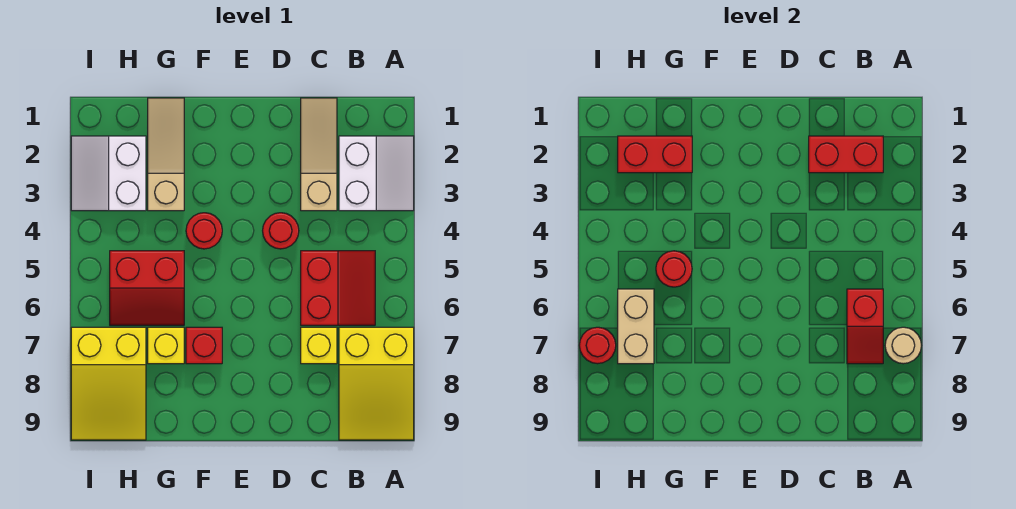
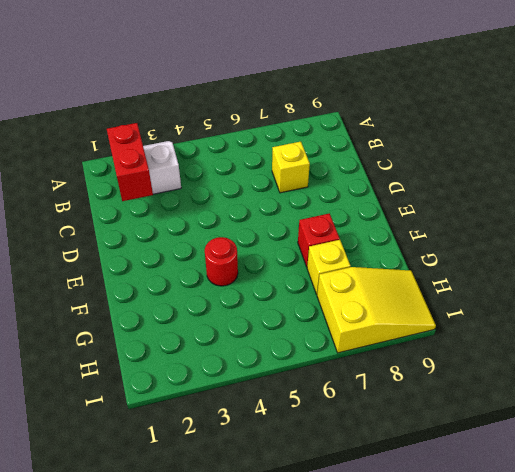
none -> yellow slope A7:B9 level 1 top 7
none -> red slope B5:C6 level 1 top C
none -> tan slope C1:C3 level 1 top 3

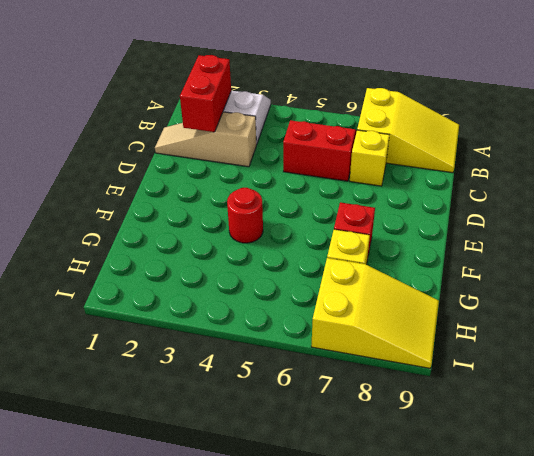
none -> red round brick D4 level 1
none -> tan slope G1:G3 level 1 top 3
none -> red slope G5:H6 level 1 top 5

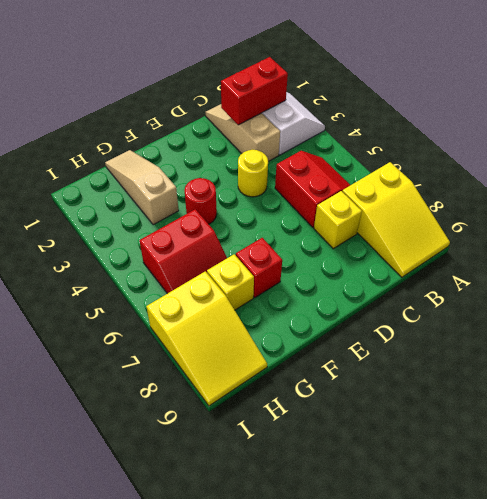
yellow round brick D4 level 1 -> red round brick D4 level 1
none -> white slope H2:I3 level 1 top H
none -> tan round brick A7 level 2
none -> red slope B6:B7 level 2 top 6

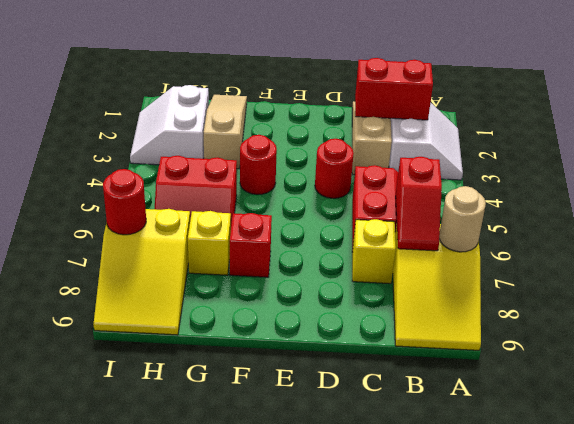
none -> red brick G2:H2 level 2
none -> red round brick G5 level 2
none -> tan brick H6:H7 level 2

